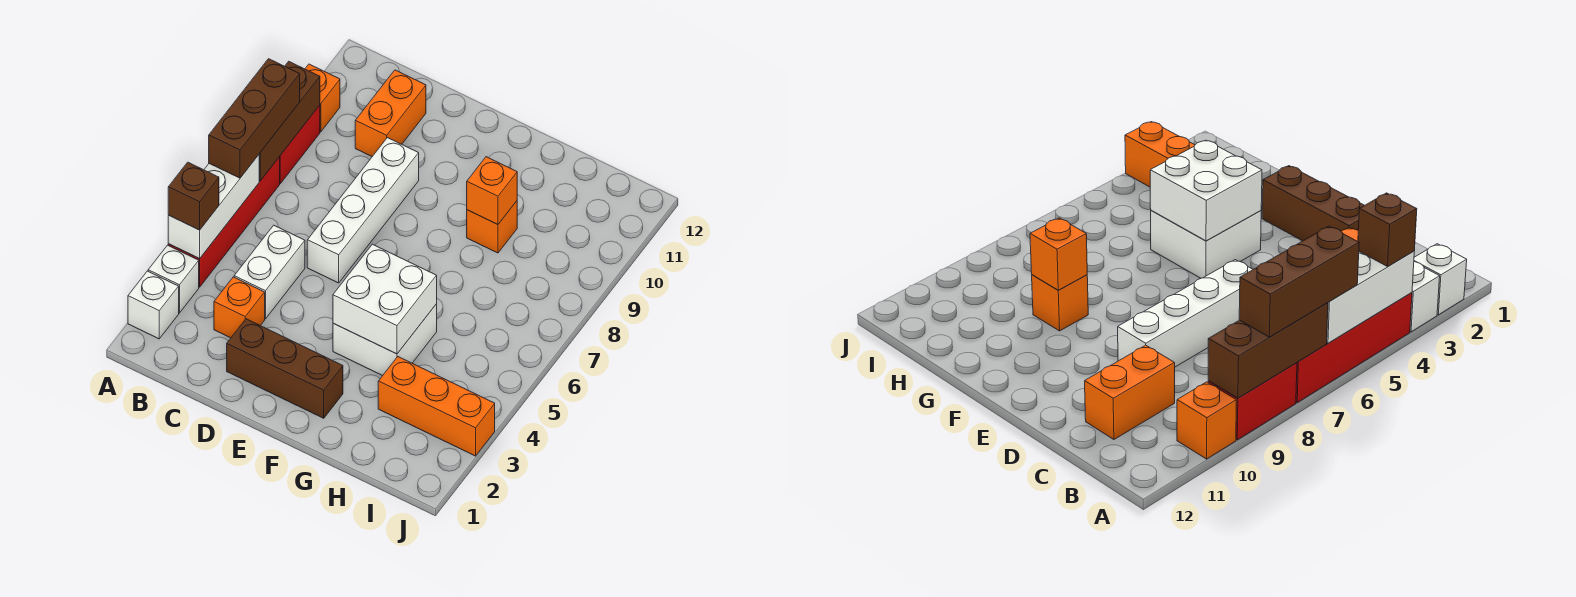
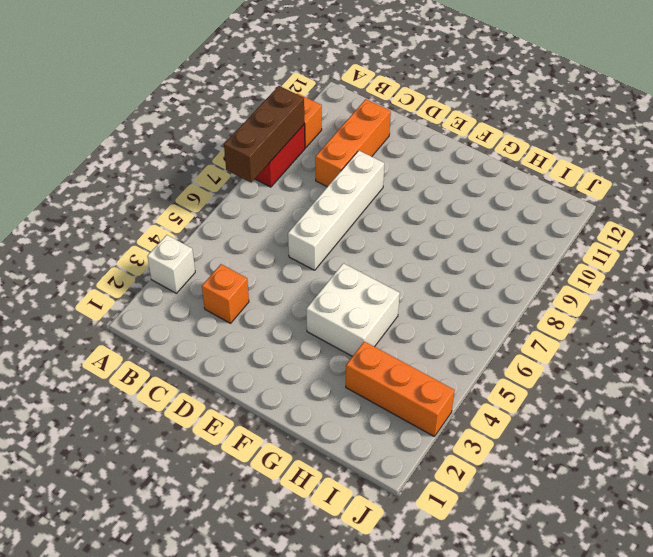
orange brick C9:C11 level 1 -> orange brick C10:C11 level 1
none -> white brick A2 level 1
none -> red brick A4:A7 level 1
none -> white brick C4:C5 level 1

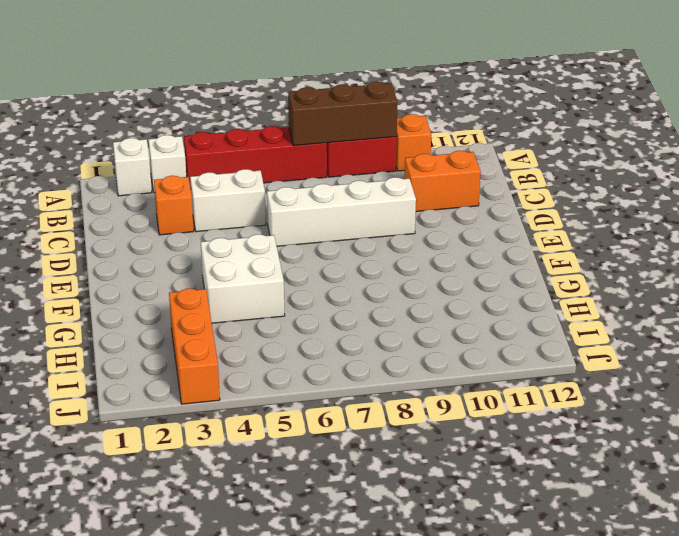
none -> brown brick D2:F2 level 1
none -> orange brick G9 level 1
none -> white brick A4:A6 level 2

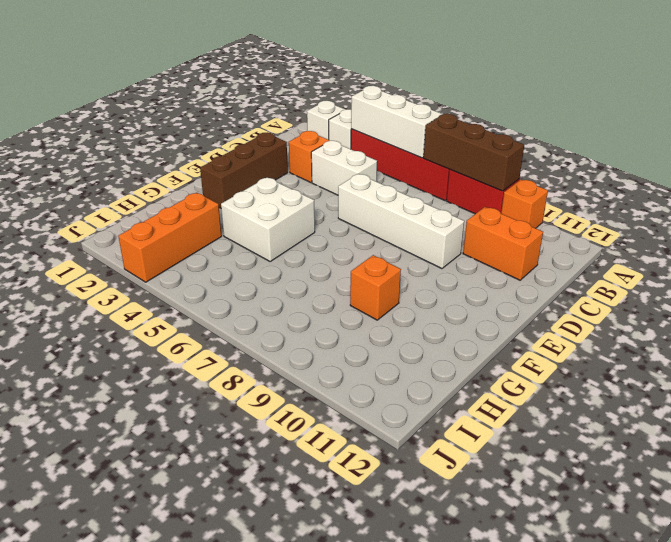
none -> white brick F4:G5 level 2
none -> orange brick G9 level 2
none -> brown brick A4 level 3

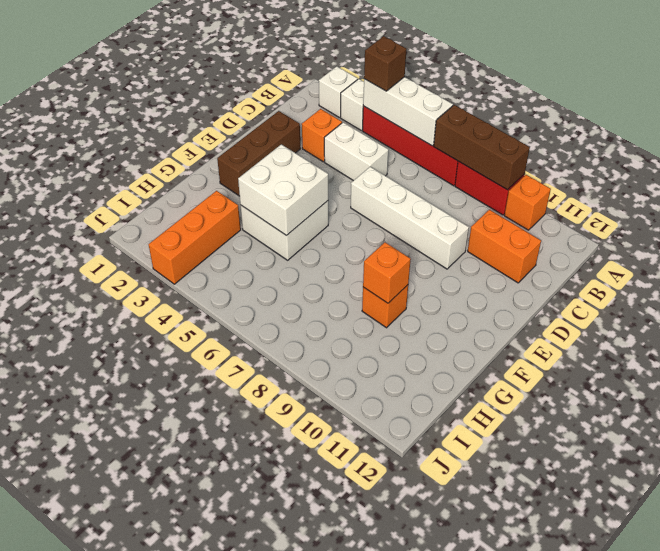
none -> brown brick A6:A8 level 3

